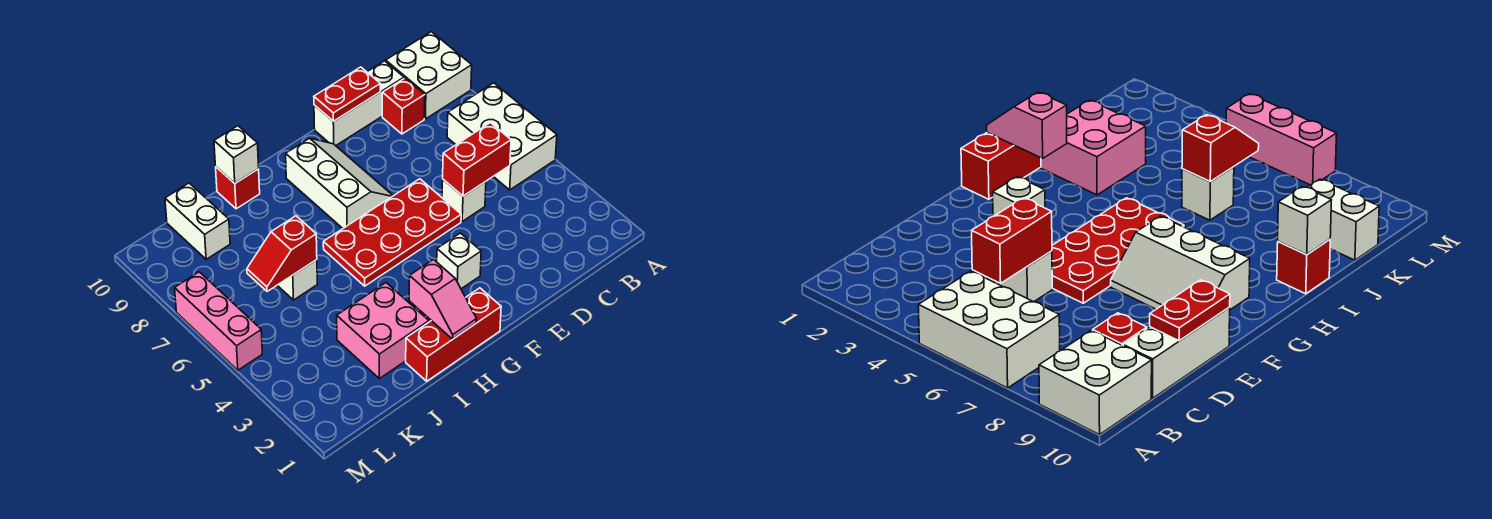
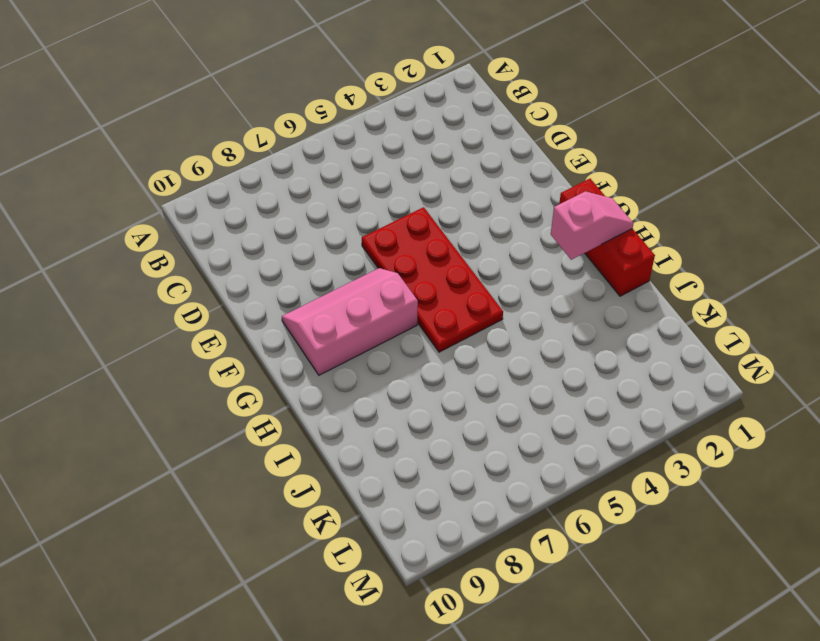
pink slope F7:G9 level 1 top G -> white slope F7:G9 level 1 top G
none -> white brick A5:B7 level 1
none -> white brick A9:B10 level 1
none -> red brick C9 level 1

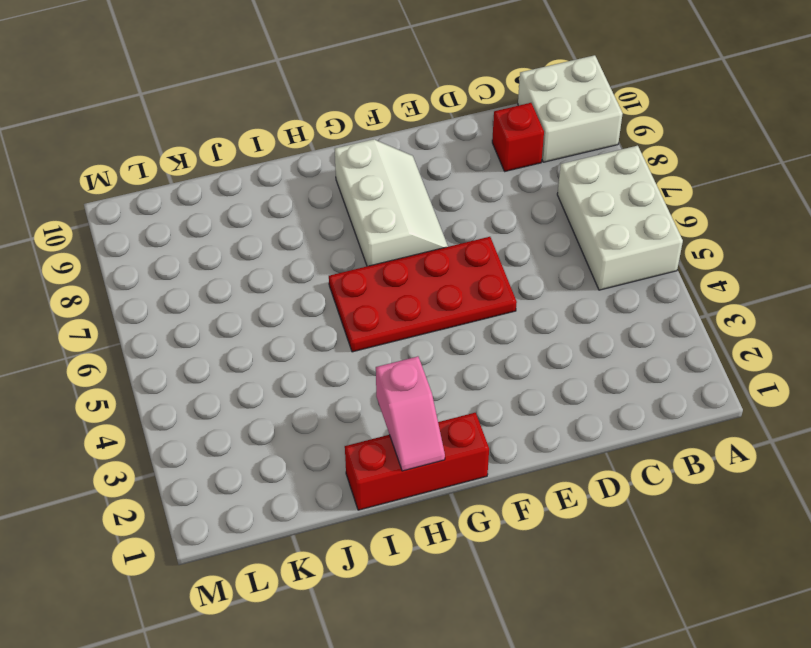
none -> white brick C10:E10 level 1
none -> white brick D5 level 1
none -> white brick F3 level 1

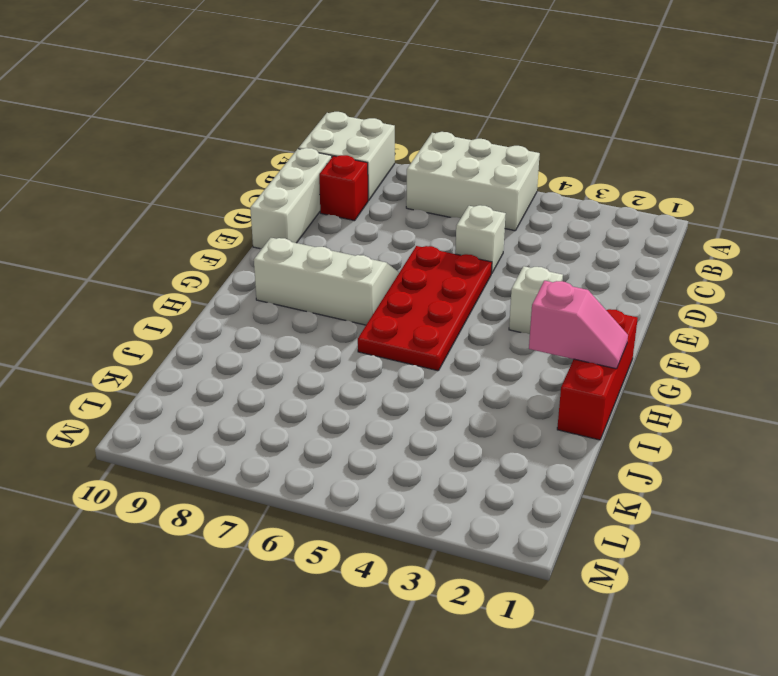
none -> pink brick I2:J3 level 1
none -> red brick I10 level 1
none -> white brick J6 level 1

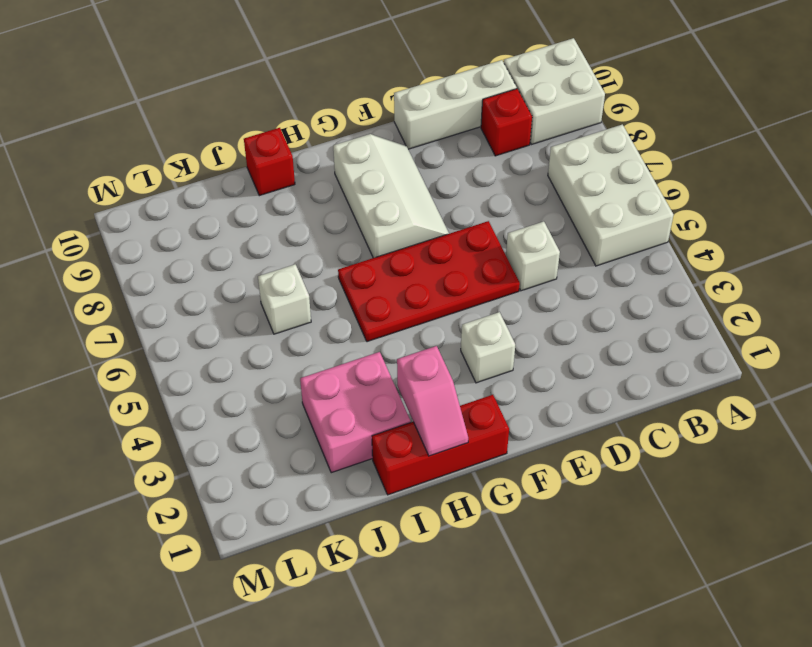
none -> white brick K9:K10 level 1
none -> pink brick M5:M7 level 1
none -> red brick C5:D5 level 2

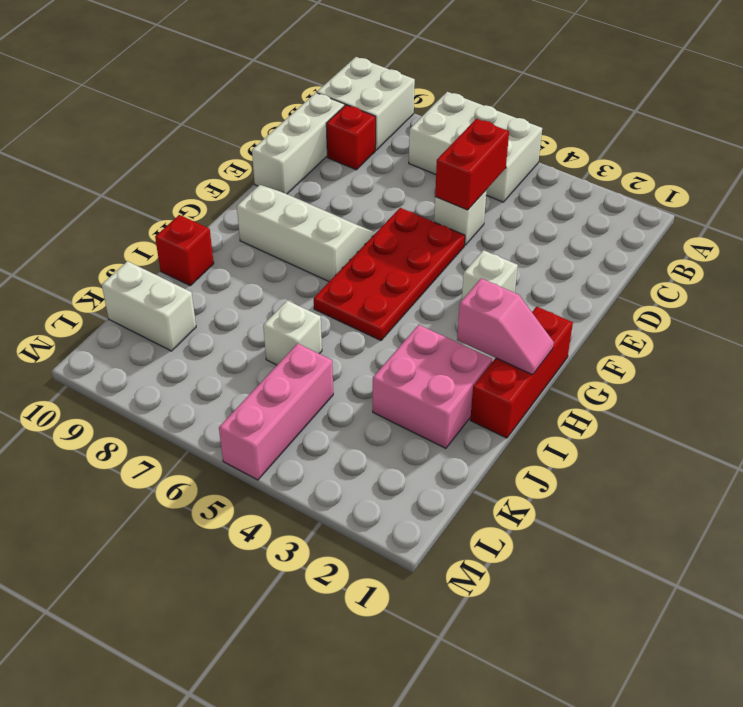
pink brick K5:M5 level 1 -> pink brick M5:M7 level 1
none -> red plate D10:E10 level 2
none -> white brick I10 level 2
none -> red slope J6:K6 level 2 top J

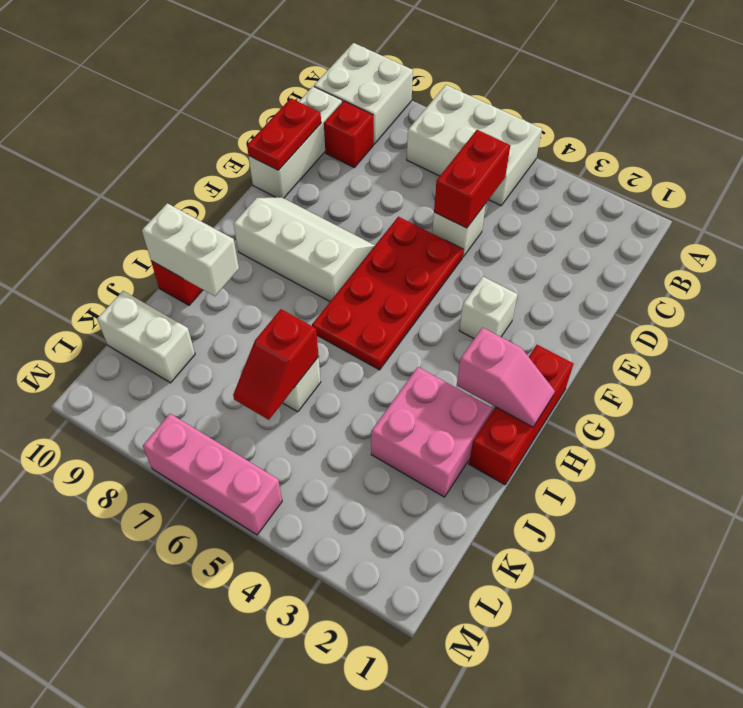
white brick I9:I10 level 2 -> white brick I10 level 2

